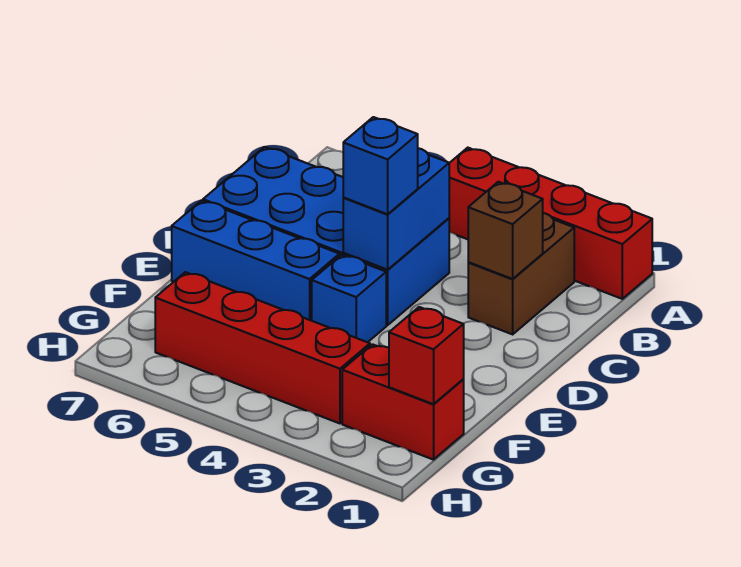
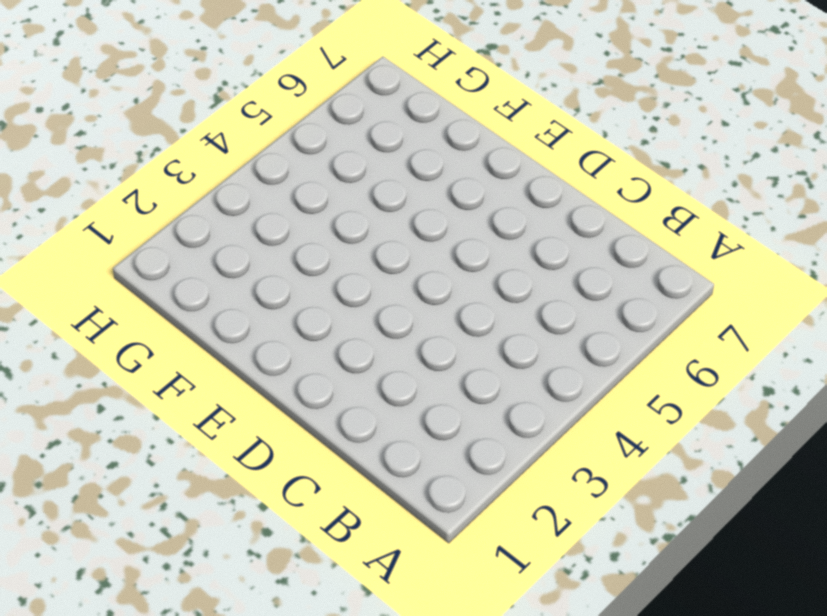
none -> red brick A1:A4 level 1
none -> brown brick B2:C2 level 1

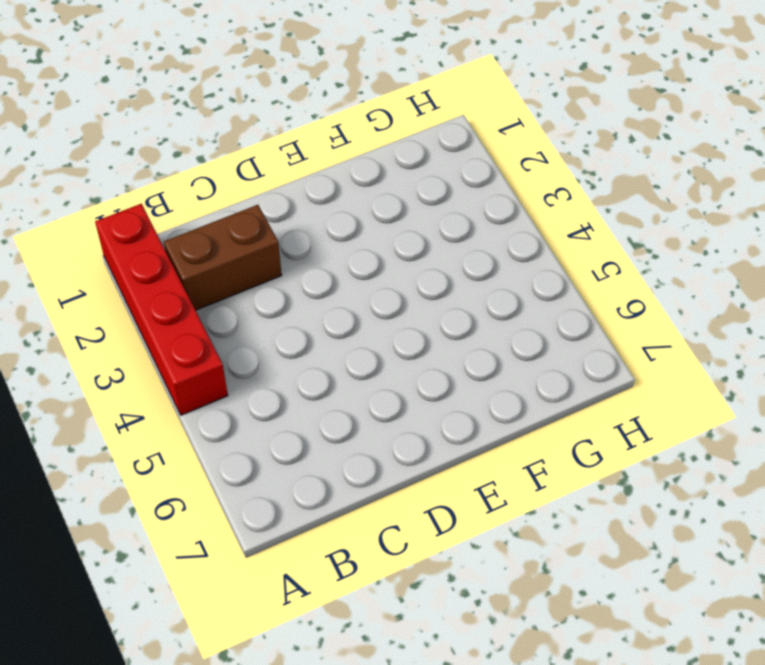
none -> blue brick C4:D7 level 1
none -> blue brick E4 level 1

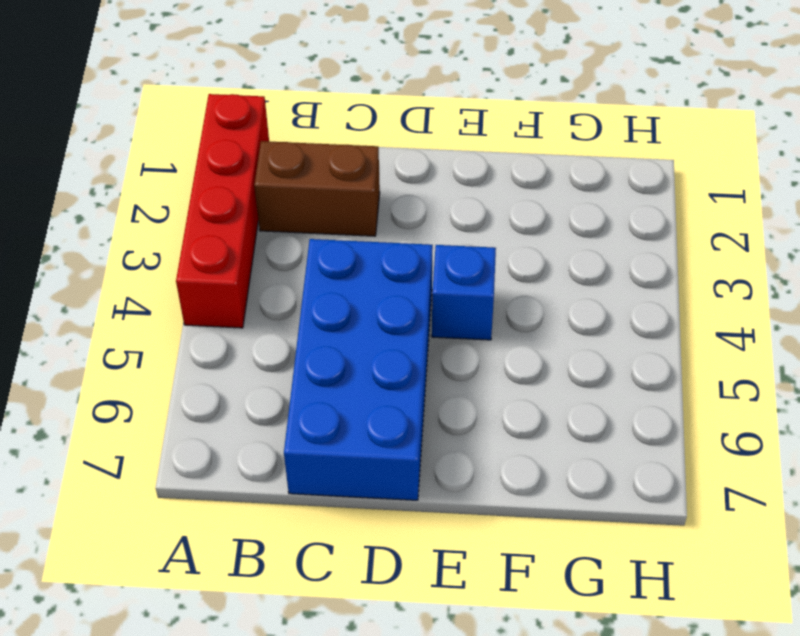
none -> blue brick E5:E7 level 1
none -> red brick G1:G2 level 1

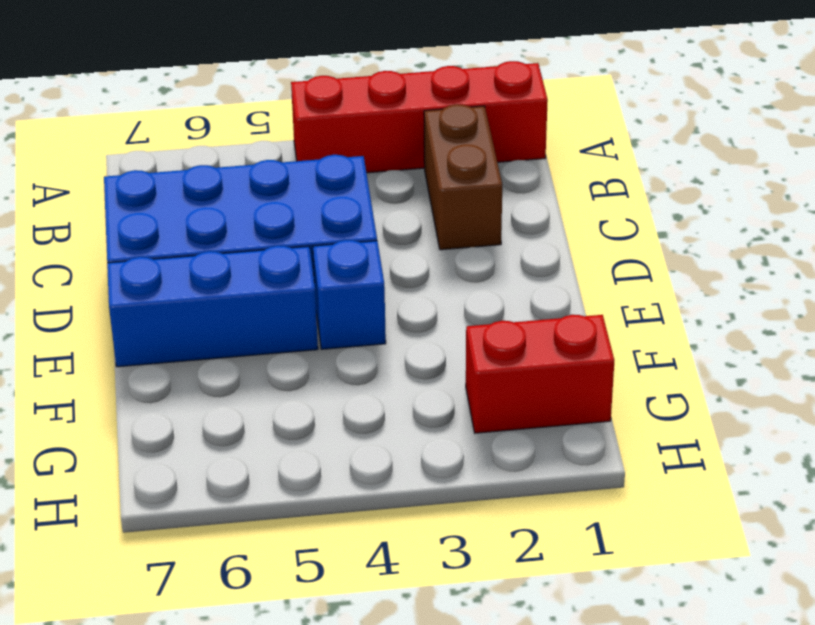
none -> red brick G3:G6 level 1
none -> brown brick C2 level 2

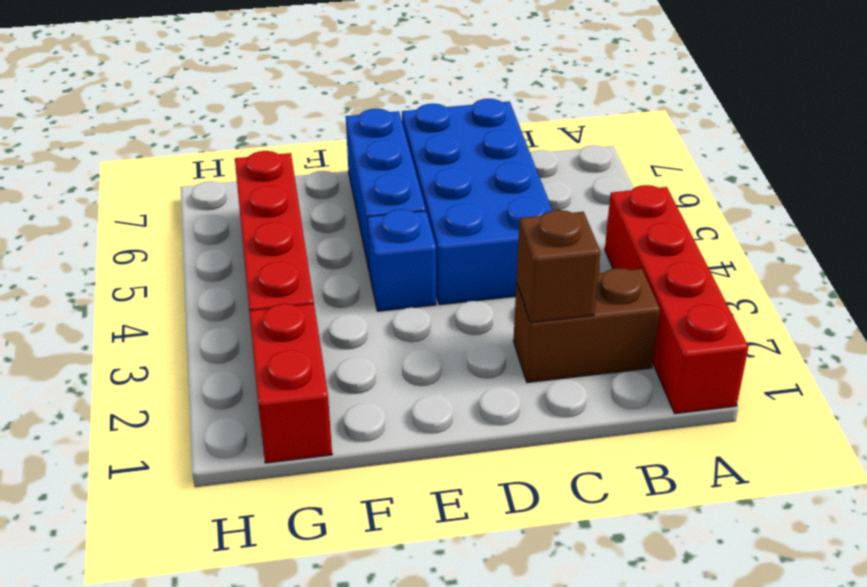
none -> blue brick C4:D4 level 2
none -> red brick G1 level 2

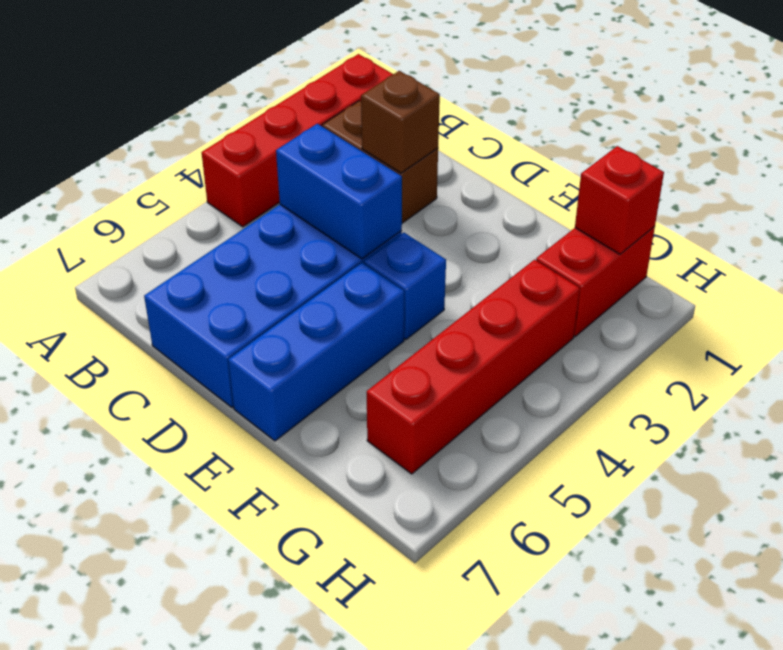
none -> blue brick D4 level 3

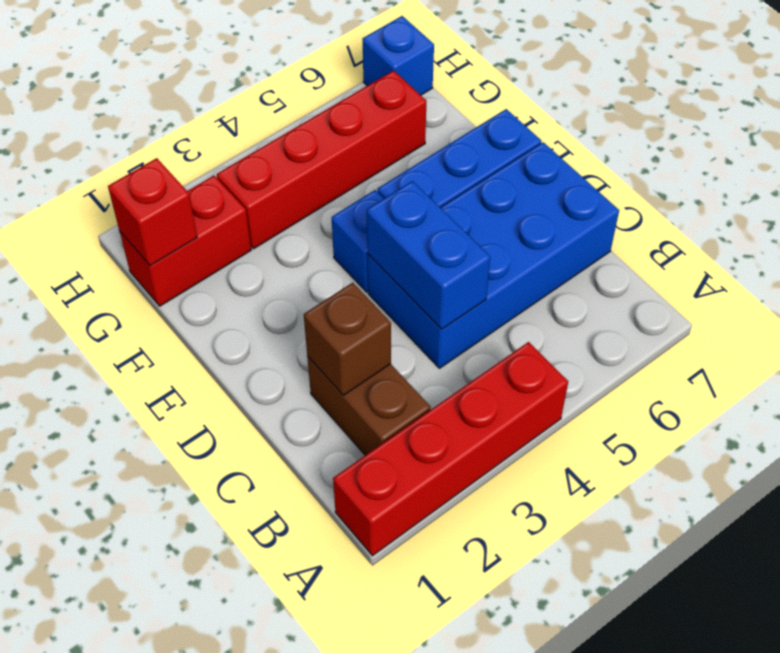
blue brick H7 level 1 -> blue brick D4 level 3

